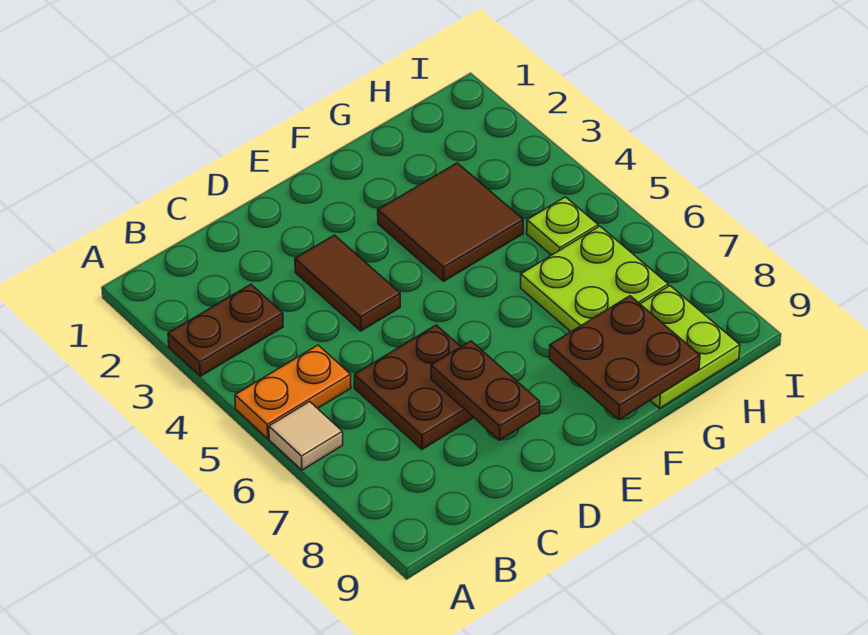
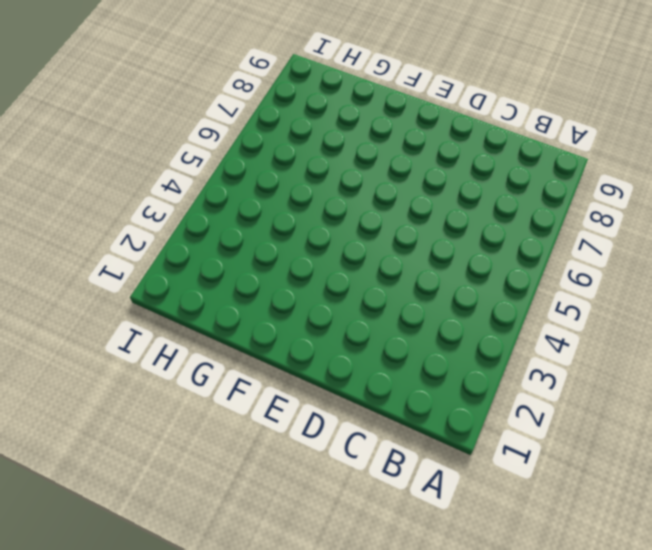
none -> brown plate A3:B3 level 1
none -> orange plate A5:B5 level 1

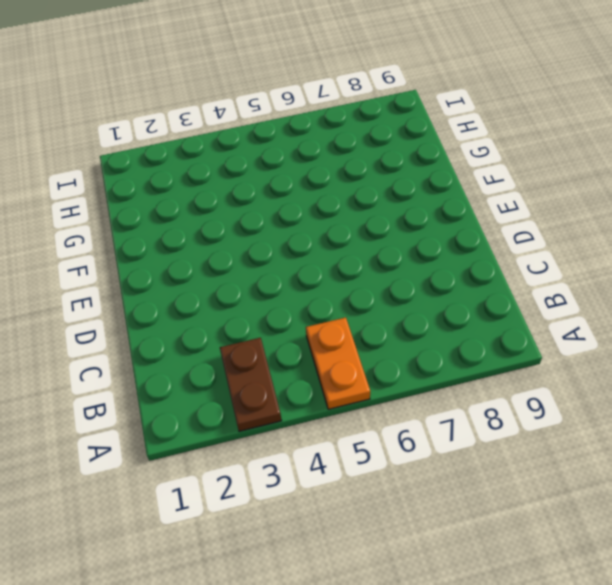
none -> tan tile A6 level 1
none -> brown plate C6:D7 level 1

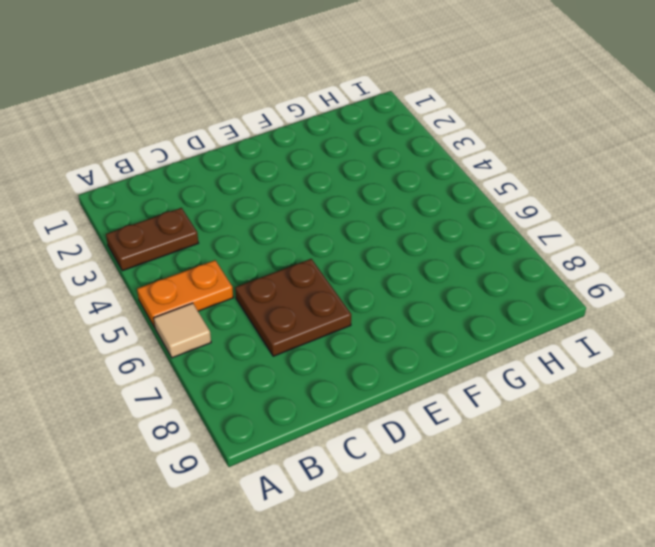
none -> brown tile D3:D4 level 1
none -> brown tile F3:G4 level 1

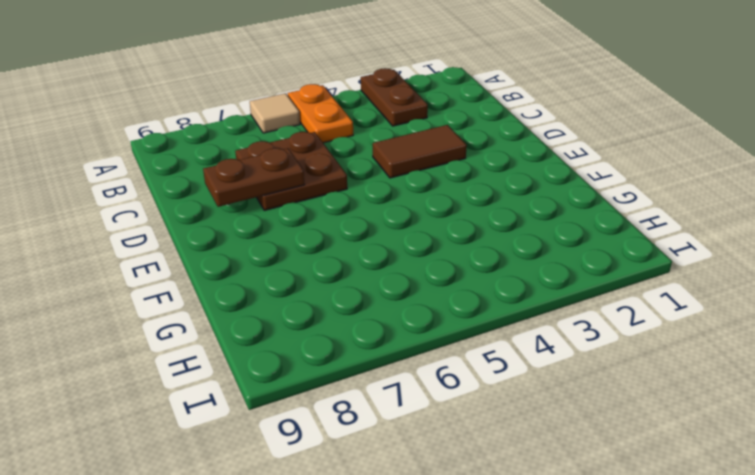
none -> brown tile F3:G4 level 1
none -> lime plate G6:H7 level 1

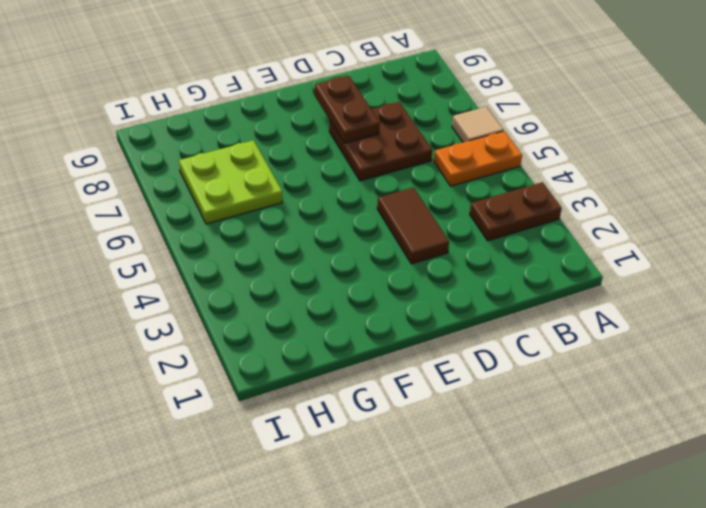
none -> brown tile F3:G4 level 1
none -> lime plate G8:H9 level 1

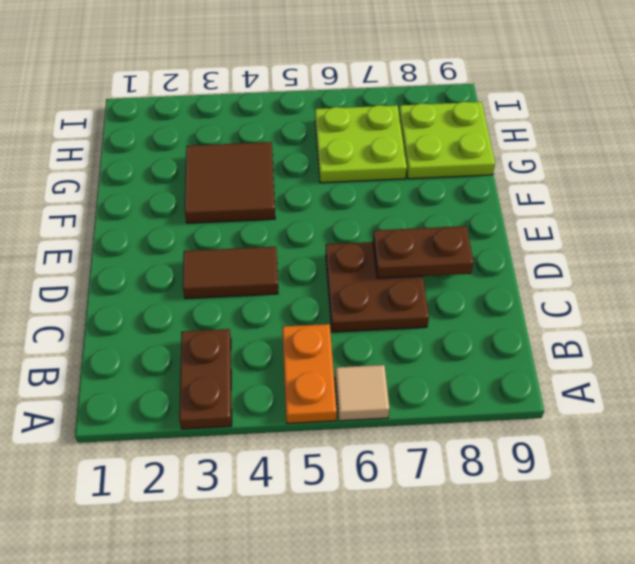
none -> lime plate H5 level 1
none -> brown plate F8:G9 level 2

